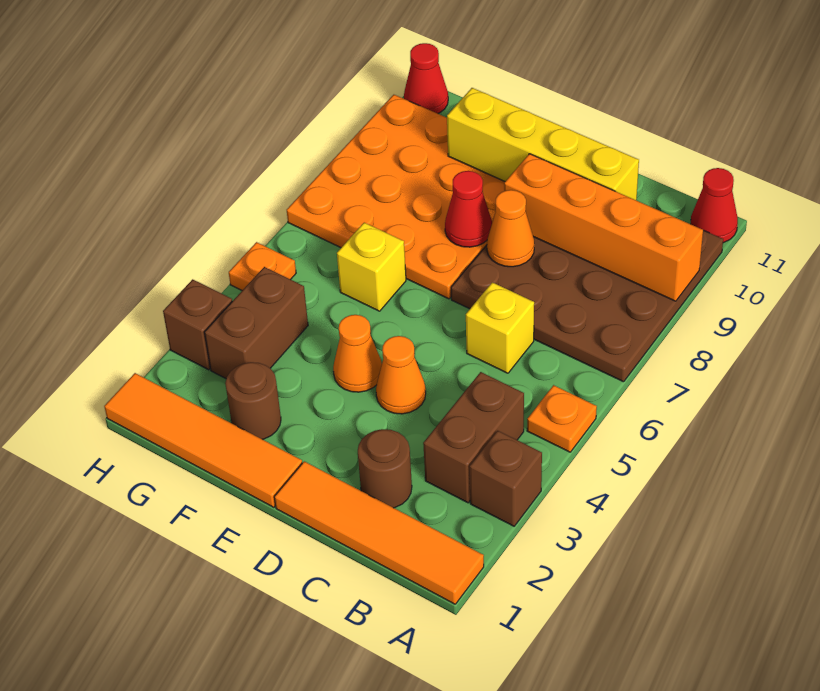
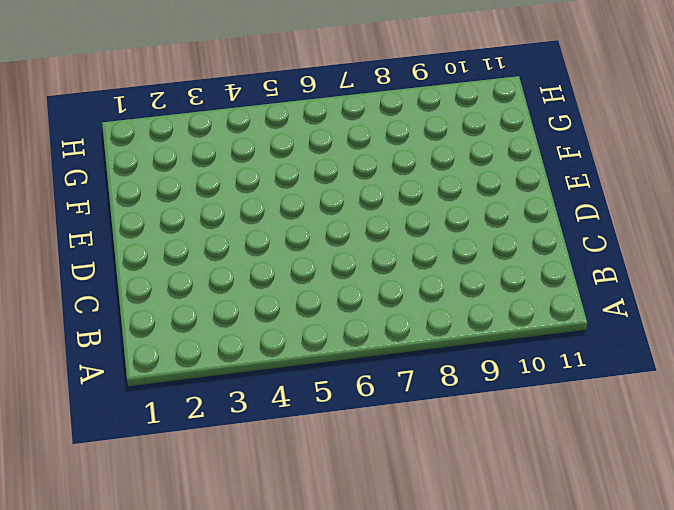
none -> orange tile A1:D1 level 1
none -> brown brick A3 level 1
none -> orange plate A5 level 1

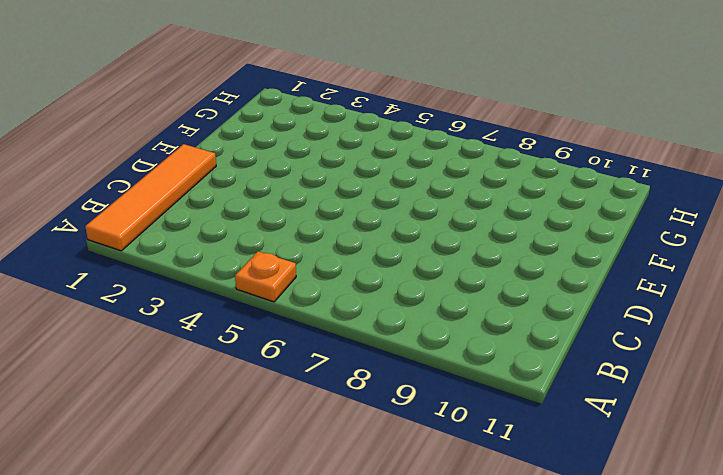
none -> brown brick A3 level 1
none -> brown plate A7:D10 level 1
none -> red cone A11 level 1

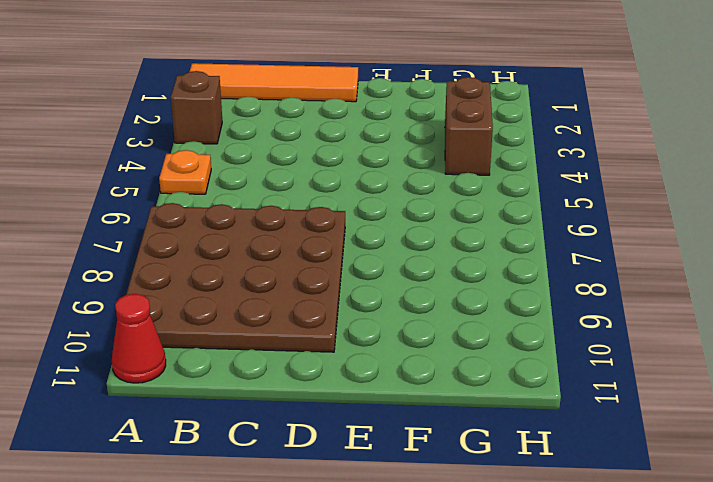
none -> brown brick B3:B4 level 1
none -> brown round brick C2 level 1
none -> yellow brick C6 level 1

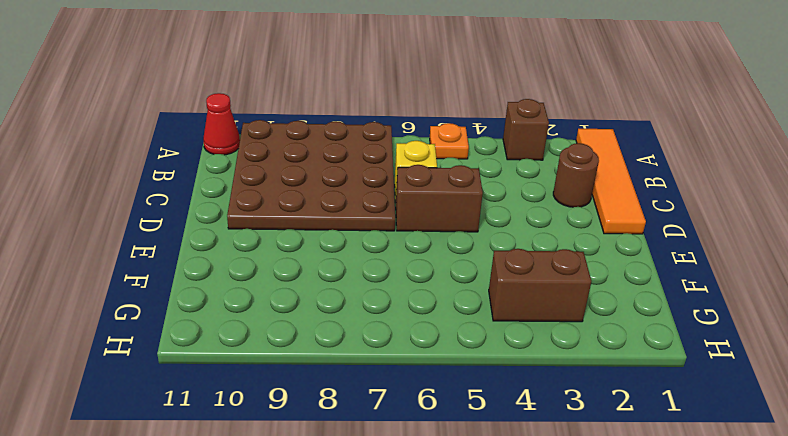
brown brick D5:D6 level 1 -> brown brick B3:B4 level 1
none -> orange cone D4 level 1
none -> orange tile E1:H1 level 1
none -> orange cone E4 level 1

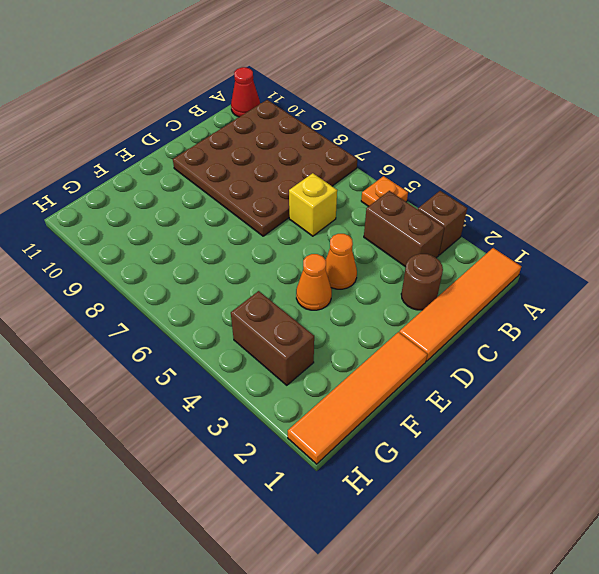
none -> orange plate E7:H10 level 1
none -> brown round brick F2 level 1
none -> yellow brick F6 level 1

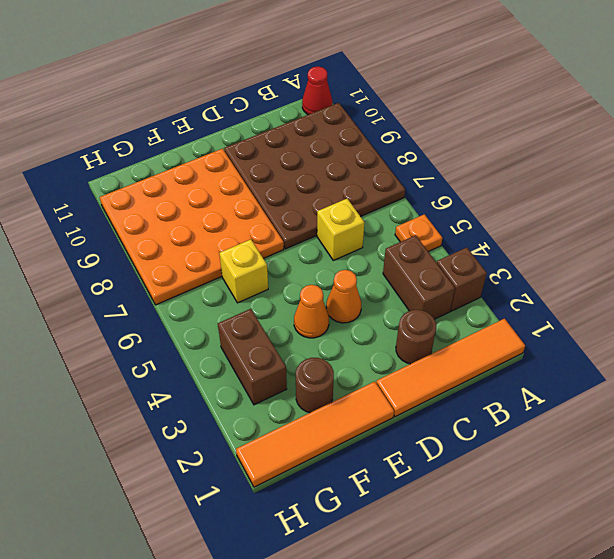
none -> brown brick H3 level 1
none -> orange plate H5 level 1
none -> red cone H11 level 1

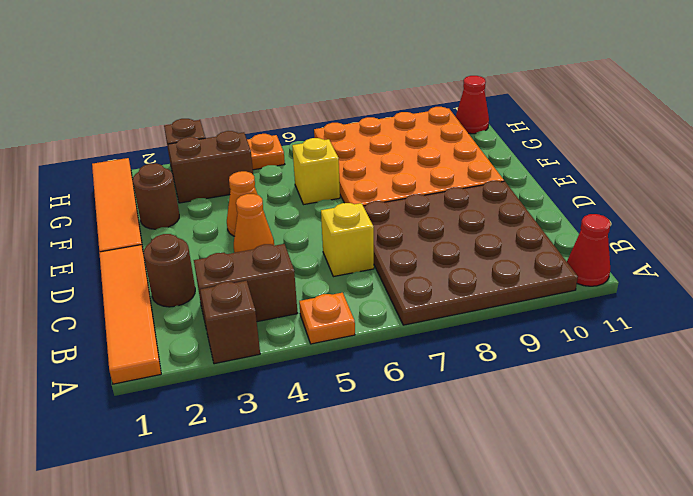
none -> orange brick A9:D9 level 2
none -> yellow brick C10:F10 level 2
none -> orange cone D8 level 2

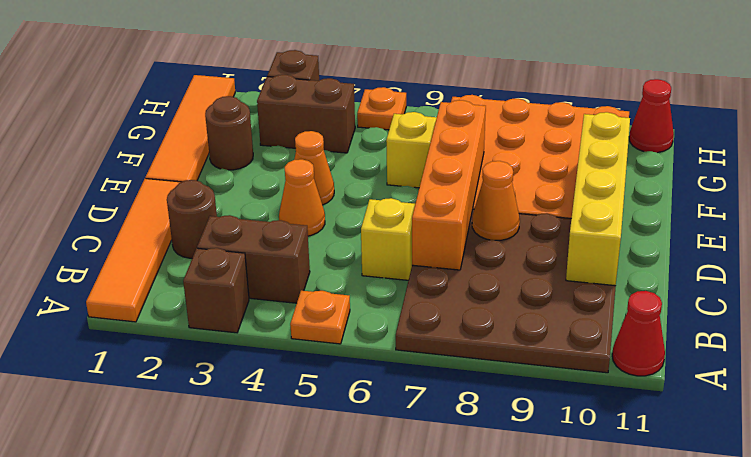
orange brick C7:F7 level 2 -> orange brick A9:D9 level 2
none -> red cone E8 level 2

